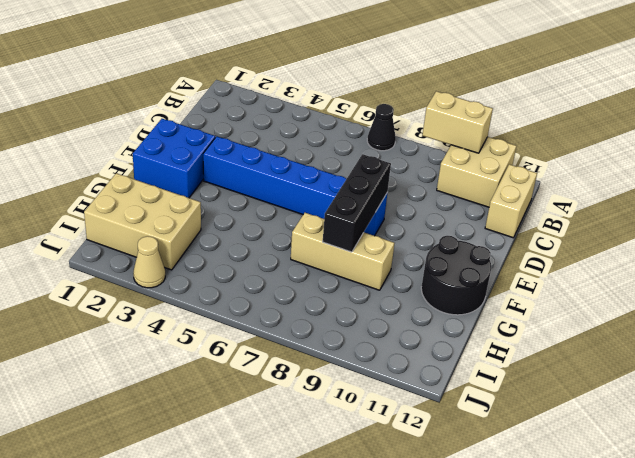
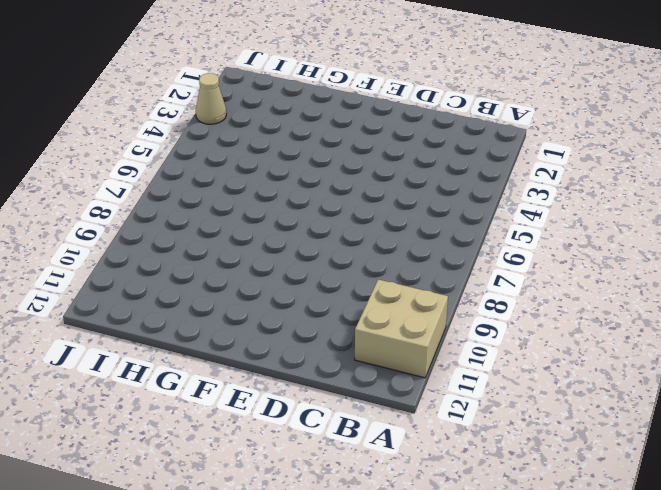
none -> black cone A7 level 1
none -> tan brick B12:C12 level 1

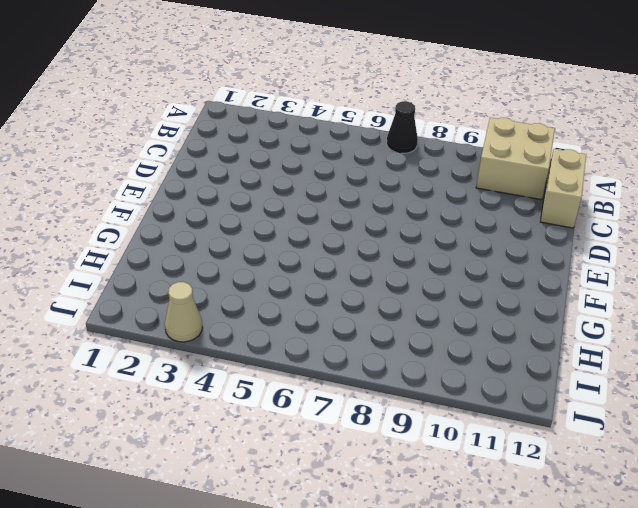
none -> blue brick E1:F2 level 1
none -> blue brick E3:E8 level 1

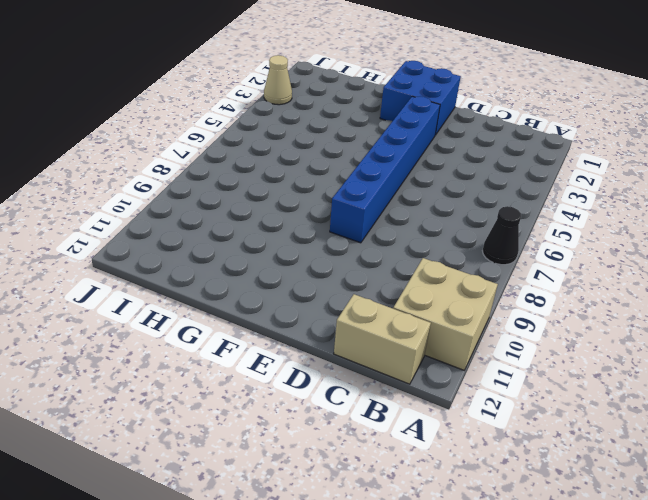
none -> black round brick F11:G12 level 1
none -> tan brick G7:G9 level 1

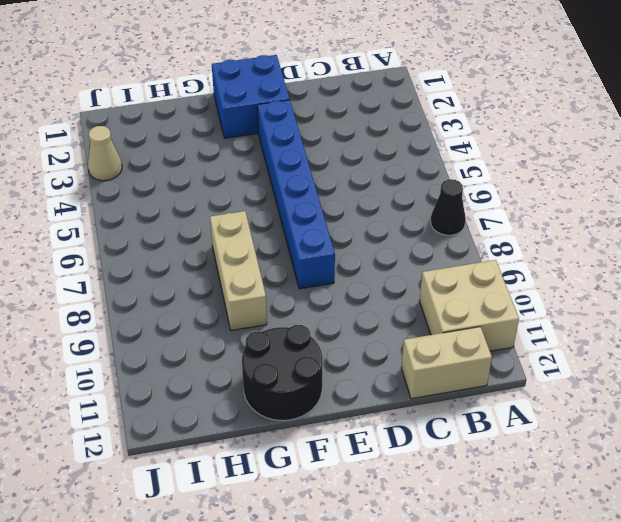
none -> tan brick H1:I3 level 1
none -> tan brick A9:A10 level 2

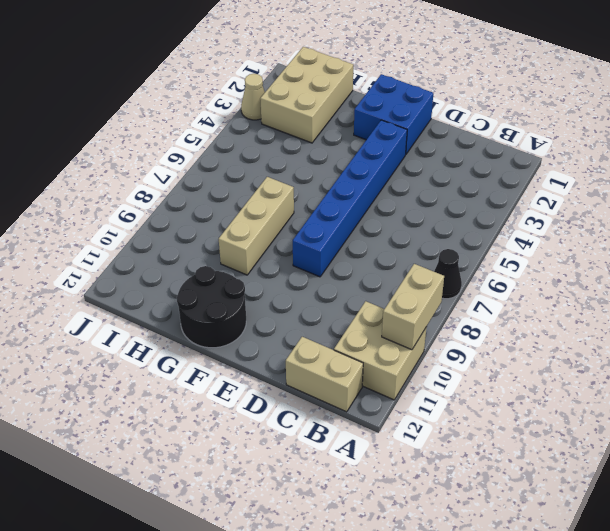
none -> black brick E8:G8 level 2

